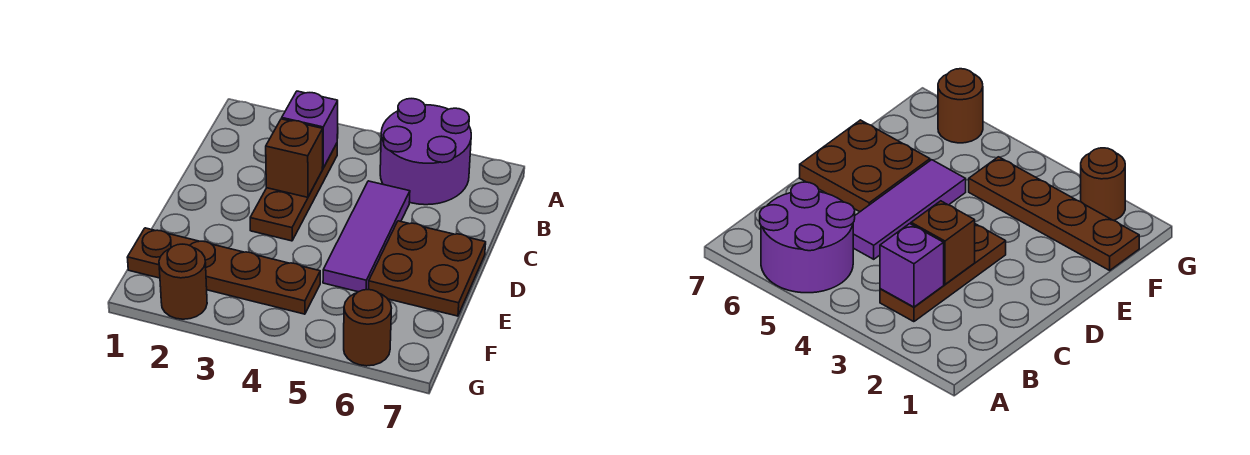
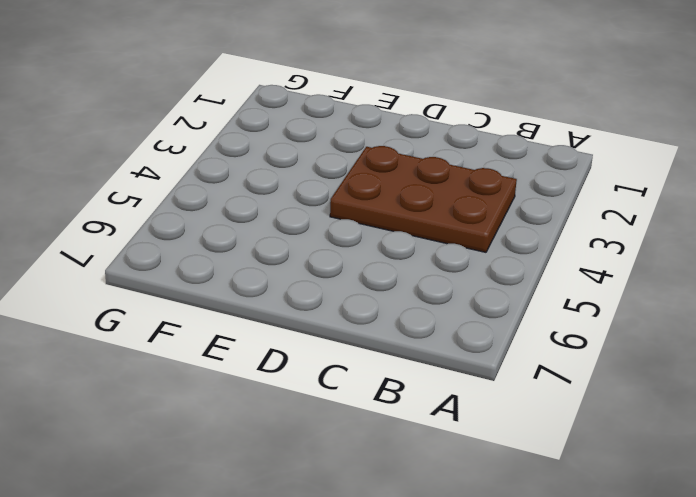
brown plate B3:D4 level 1 -> brown plate B3:D3 level 1
none -> purple round brick A5:B6 level 1
none -> purple tile C5:E5 level 1

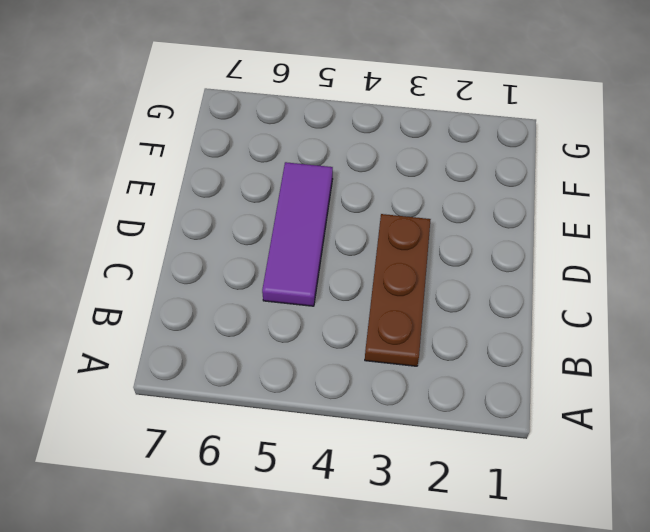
none -> purple round brick A5:B6 level 1
none -> brown plate D6:E7 level 1

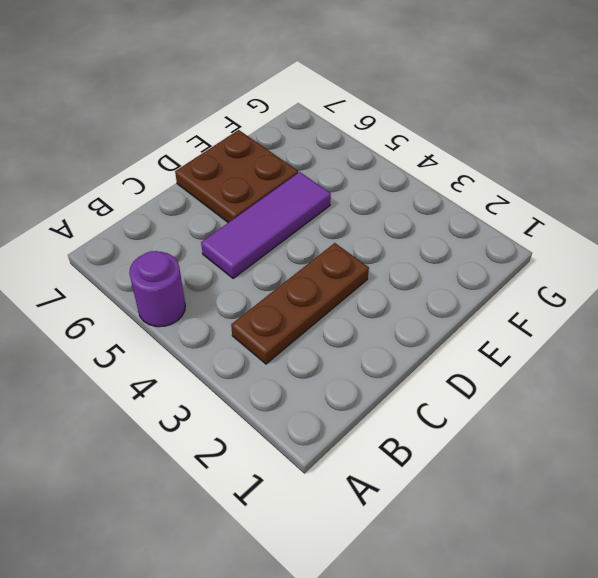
purple round brick A5 level 1 -> purple round brick A5:B6 level 1
none -> brown plate F1:F4 level 1
none -> brown round brick G2 level 1

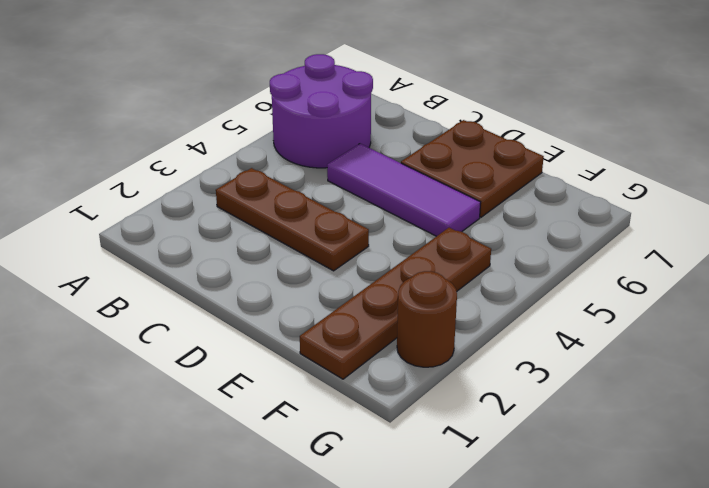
none -> brown round brick G6 level 1
none -> purple brick B3 level 2

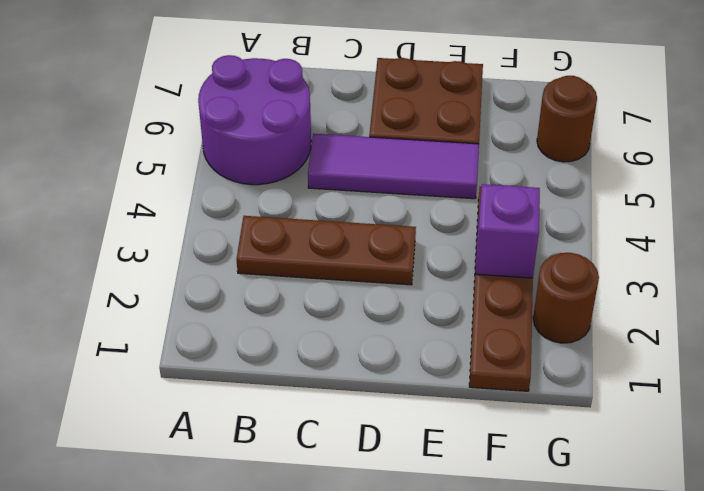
purple brick F3 level 2 -> purple brick B3 level 2
none -> brown brick C3 level 2

